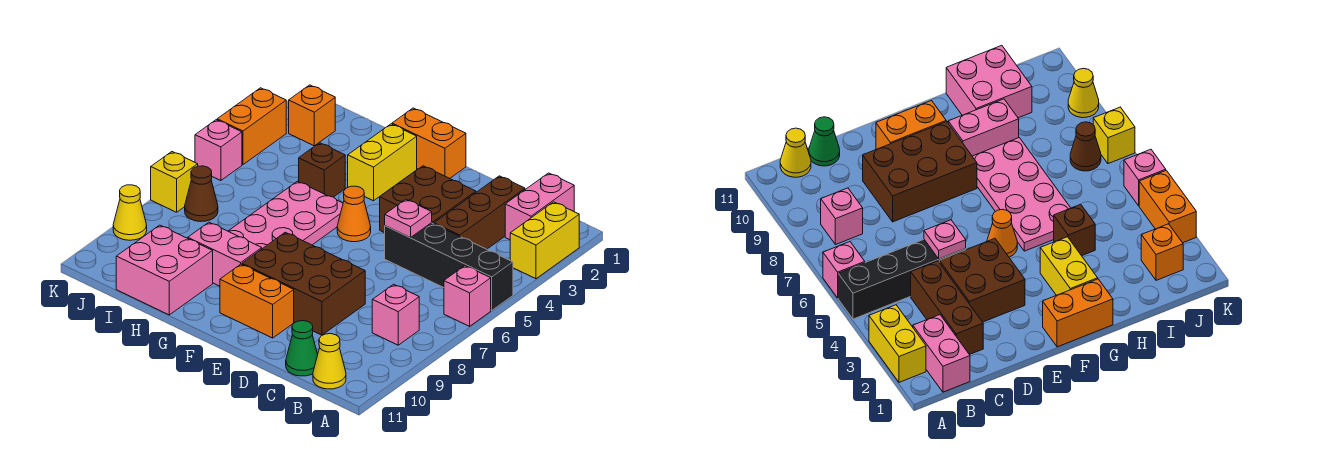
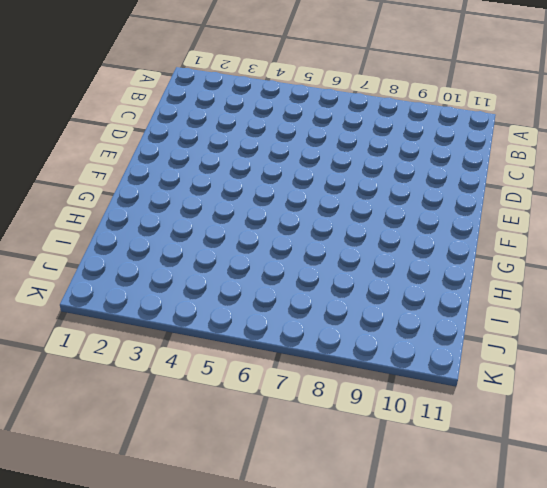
none -> yellow brick A2:A3 level 1
none -> black brick A5:D5 level 1
none -> pink brick A6 level 1

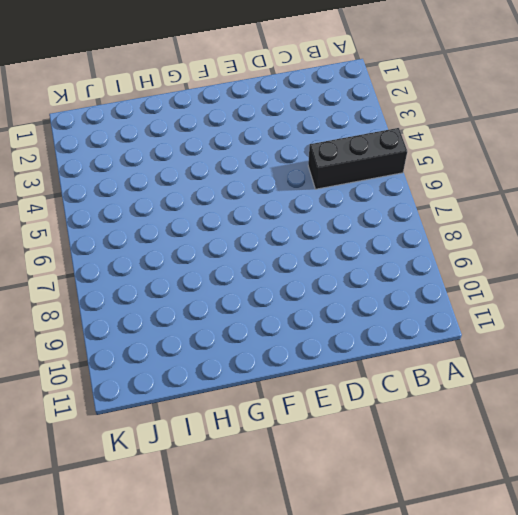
black brick A5:C5 level 1 -> black brick A5:D5 level 1
none -> yellow brick A2:A3 level 1
none -> pink brick A6 level 1
none -> pink brick B1:B2 level 1

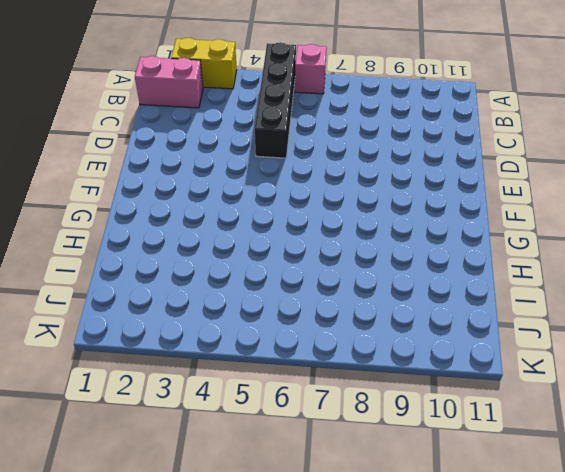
none -> pink brick B8 level 1
none -> yellow cone B11 level 1
none -> brown brick C2:C4 level 1

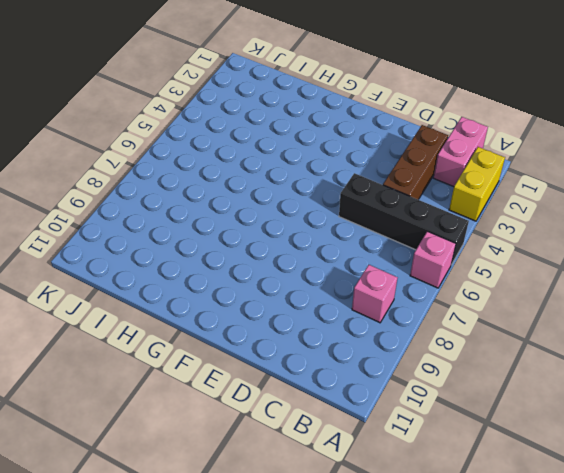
none -> yellow cone B11 level 1
none -> green cone C11 level 1
none -> brown brick D3:E4 level 1

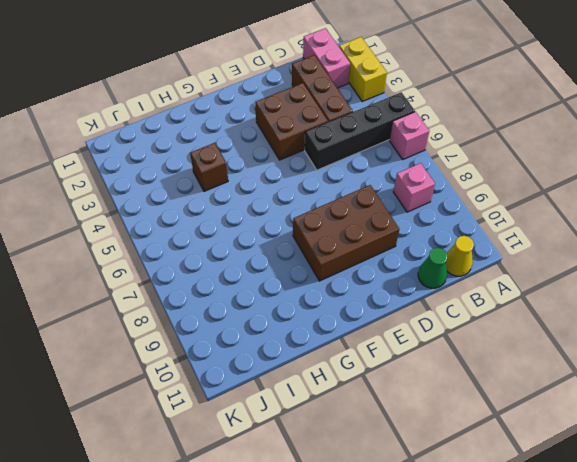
none -> orange brick E10:F10 level 1
none -> orange brick F1:G1 level 1
none -> orange cone F5 level 1

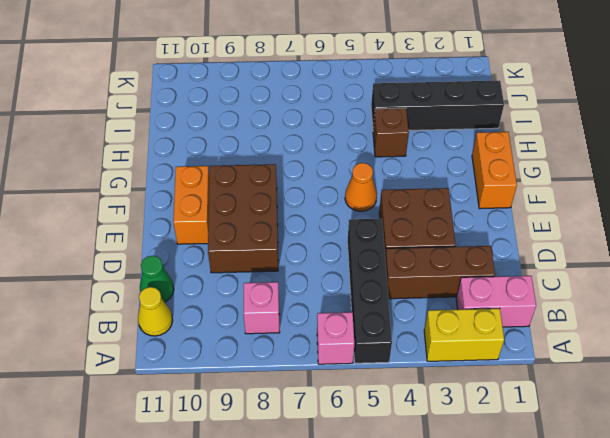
black brick I1:I4 level 1 -> none
none -> yellow brick G2:G3 level 1
none -> pink plate G5:H8 level 1
none -> pink brick G9:H9 level 1

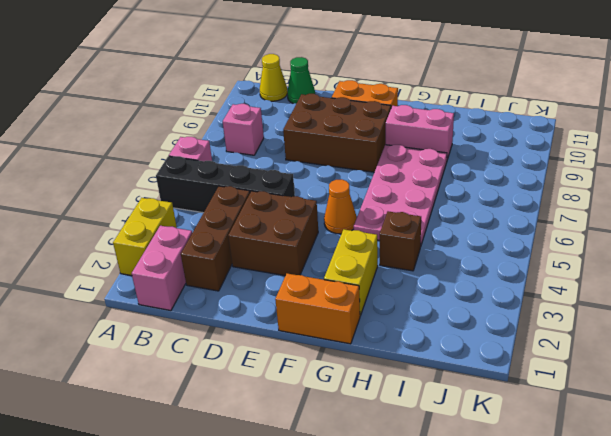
none -> pink brick H10:I11 level 1
none -> orange brick J2 level 1
none -> brown cone J7 level 1

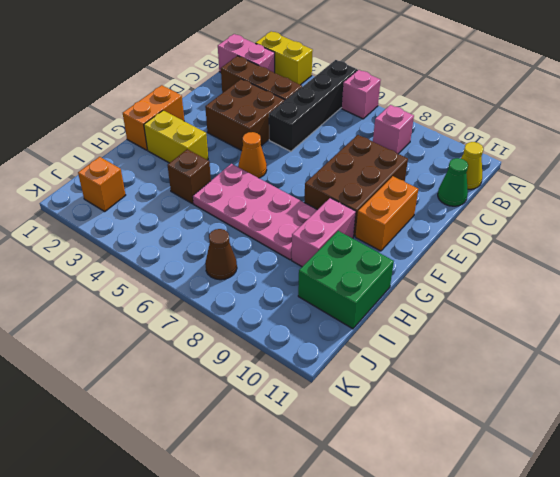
green brick H10:I11 level 1 -> pink brick H10:I11 level 1
none -> orange brick K3:K4 level 1
none -> pink brick K5 level 1
none -> yellow brick K7 level 1

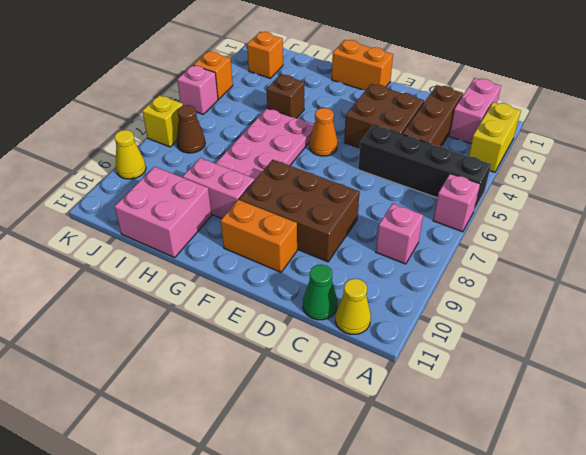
orange brick K4 level 1 -> orange brick K3:K4 level 1
none -> yellow brick G2:G3 level 1
none -> pink plate D5 level 2

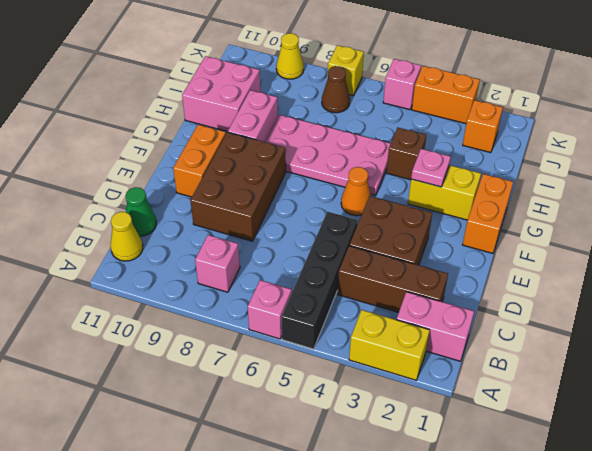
pink plate G3 level 2 -> pink plate D5 level 2

